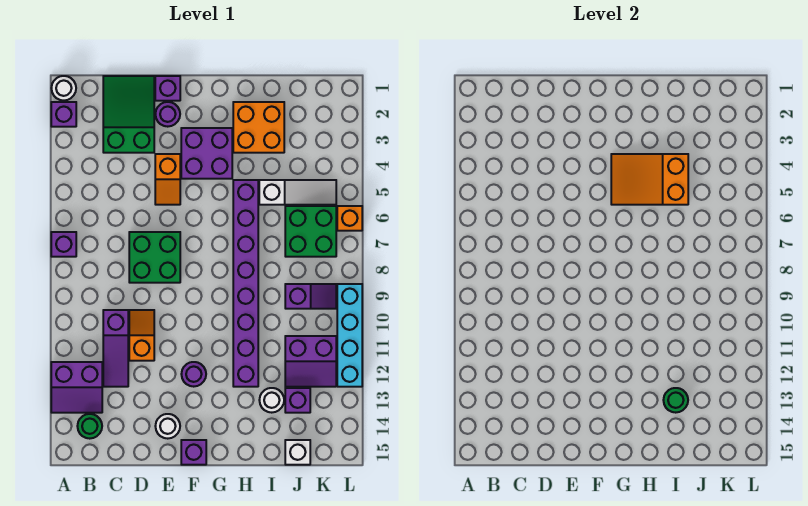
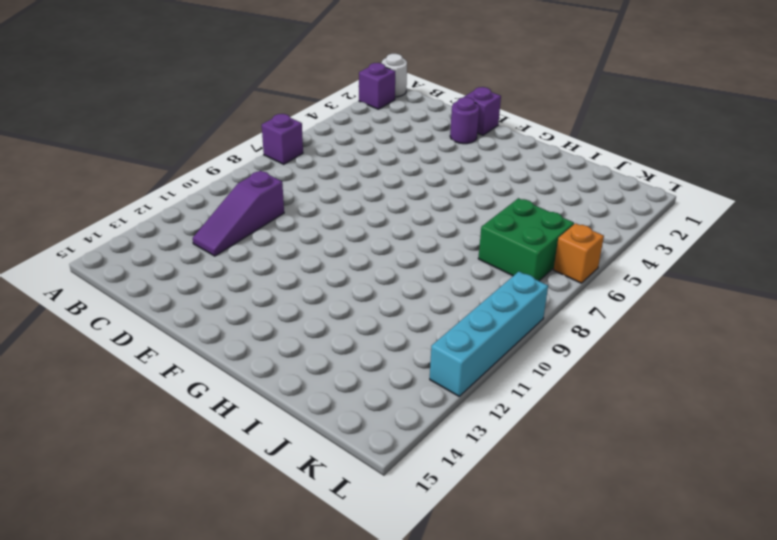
none -> purple slope A12:B13 level 1 top 12
none -> green round brick B14 level 1
none -> green slope C1:D3 level 1 top 3

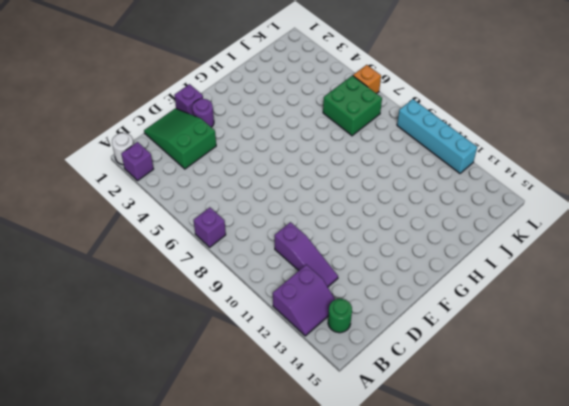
none -> green brick D7:E8 level 1
none -> orange slope D10:D11 level 1 top 11
none -> orange slope E4:E5 level 1 top 4

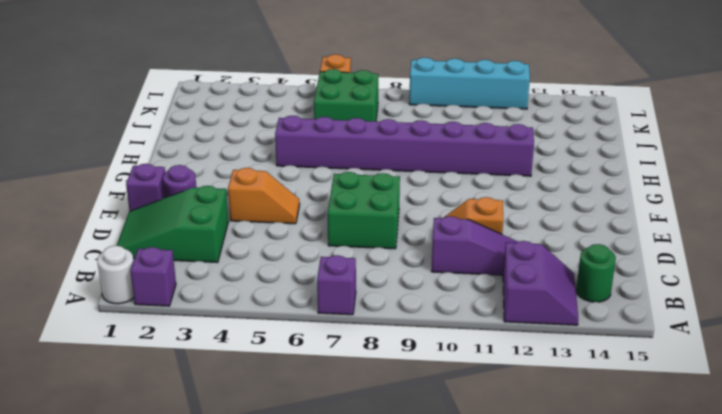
none -> white round brick E14 level 1
none -> purple brick F3:G4 level 1
none -> purple round brick F12 level 1

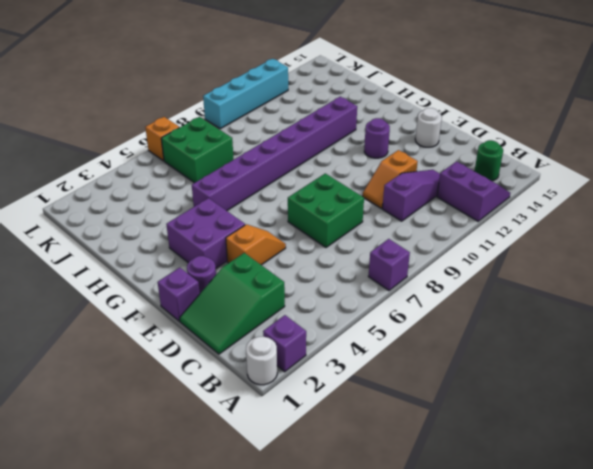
none -> purple brick F15 level 1
none -> orange brick H2:I3 level 1
none -> white slope I5:K5 level 1 top I

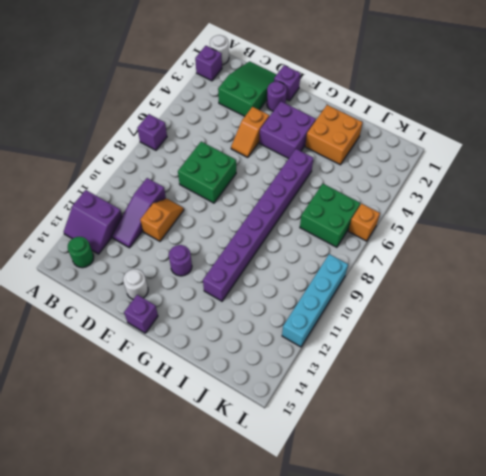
none -> white slope I5:K5 level 1 top I
none -> white round brick I13 level 1
none -> purple slope J9:K9 level 1 top J

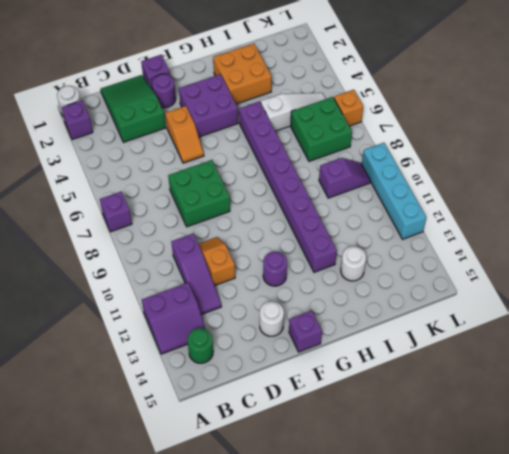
none -> purple slope J11:K12 level 1 top 11
none -> purple brick J13 level 1
none -> white brick J15 level 1

